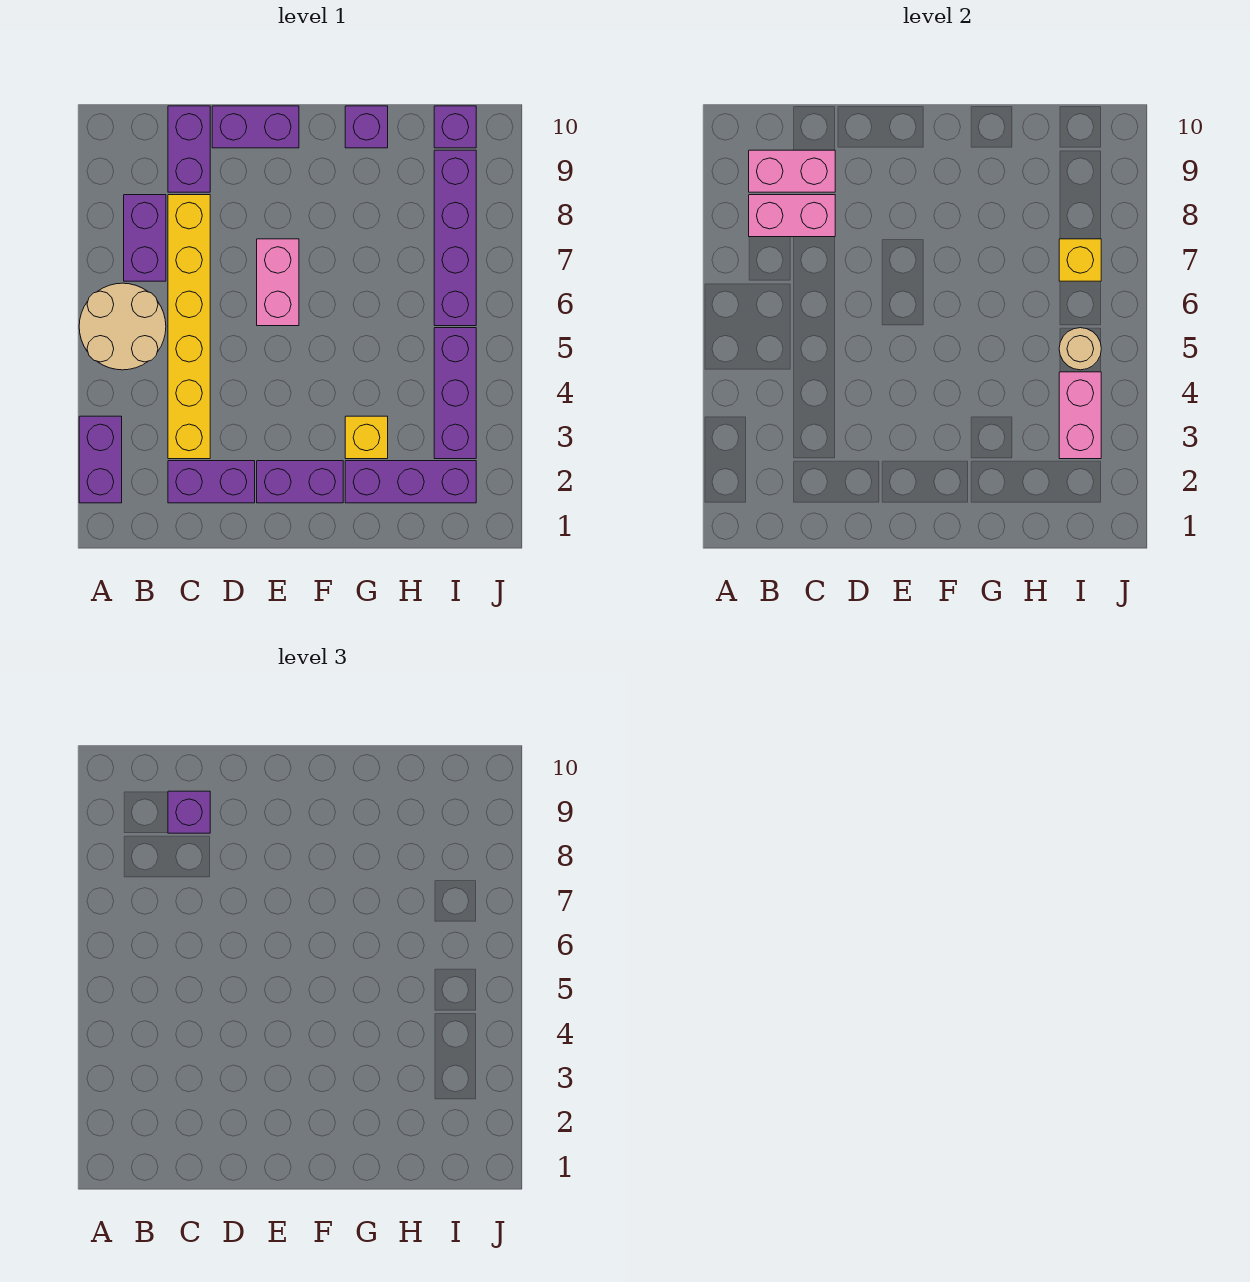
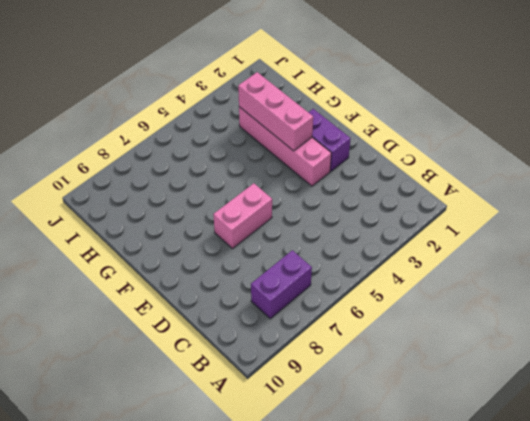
pink brick E3:H3 level 1 -> yellow brick G3 level 1
pink brick F3:H3 level 2 -> none
none -> purple brick A2:A3 level 1
none -> tan round brick A5:B6 level 1
none -> purple brick C2:D2 level 1

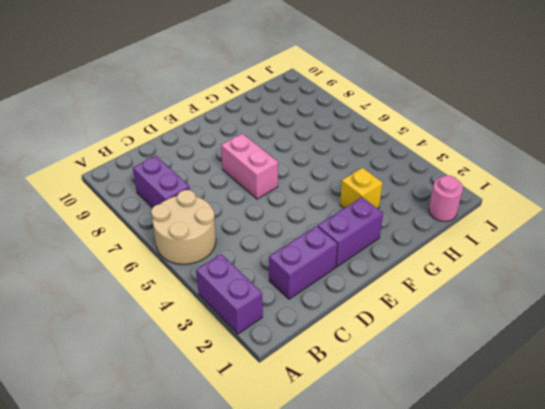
pink round brick I1 level 1 -> none
none -> yellow brick C3:C8 level 1
none -> purple brick C9:C10 level 1
none -> purple brick D10:E10 level 1

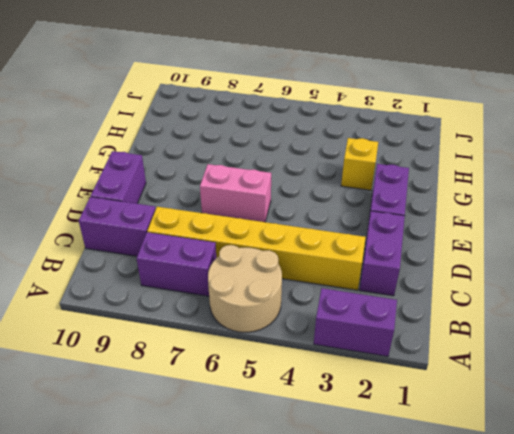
none -> purple brick G2:I2 level 1
none -> purple brick G10 level 1
none -> purple brick I3:I5 level 1

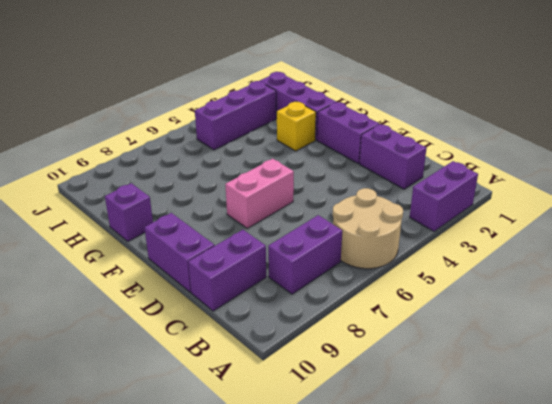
none -> yellow brick C3:C8 level 1
none -> purple brick I6:I9 level 1
none -> purple brick I10 level 1

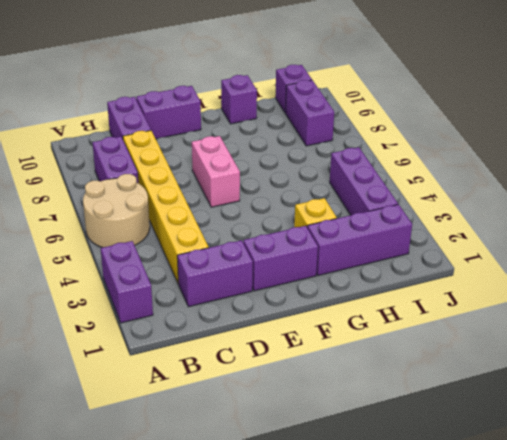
purple brick I8:I9 level 1 -> purple brick I6:I9 level 1
none -> pink brick B8:C8 level 2
none -> pink brick B9:C9 level 2
none -> pink brick I3:I4 level 2

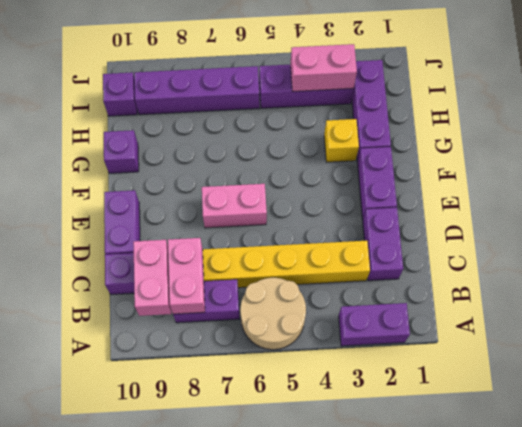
none -> tan round brick I5 level 2
none -> yellow brick I7 level 2
none -> purple brick C9 level 3

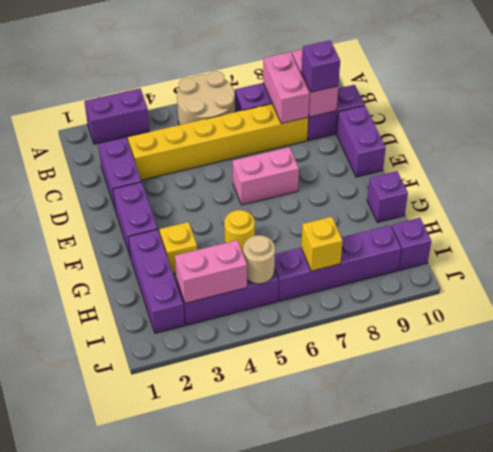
yellow round brick G5 level 1 -> none

